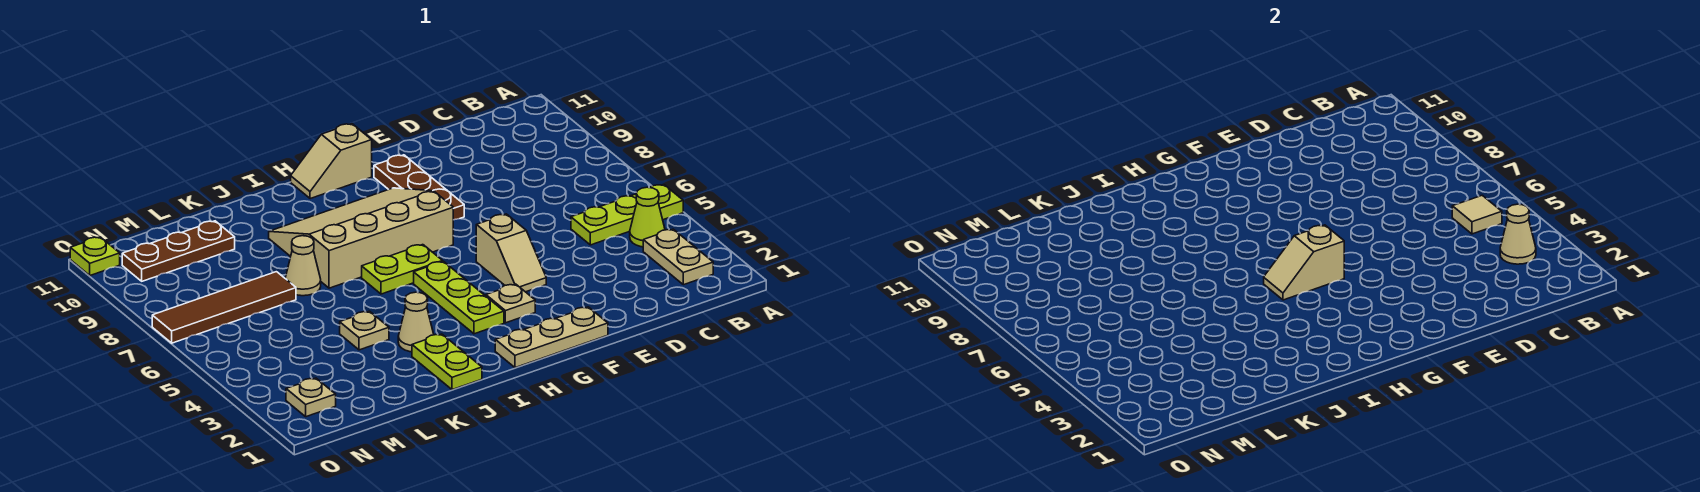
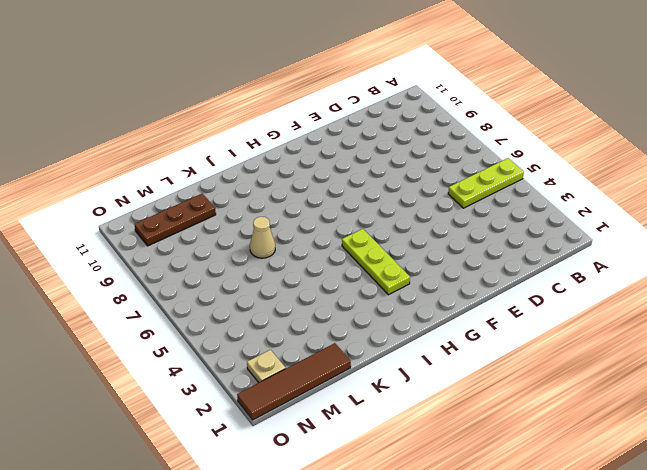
brown tile L1:O1 level 1 -> brown tile L7:O7 level 1
none -> tan plate B2:B3 level 1
none -> lime cone B4 level 1
none -> tan plate F1:H1 level 1

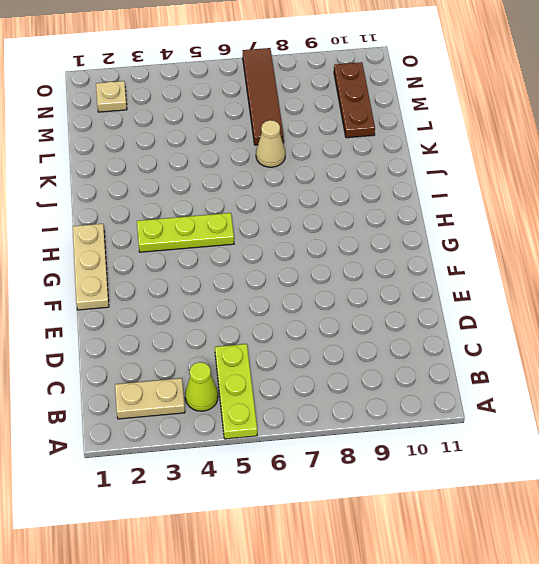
none -> tan slope F4:F5 level 1 top 5
none -> brown plate F8:F10 level 1
none -> tan plate G3 level 1

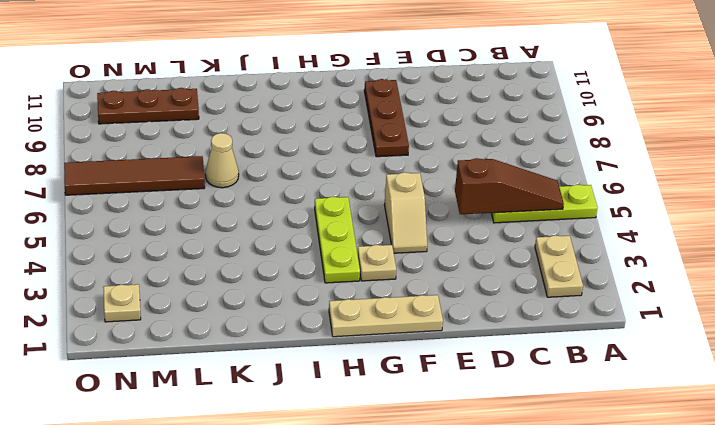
brown slope B5:D5 level 2 top D -> tan tile B5 level 2
none -> lime cone B4 level 1
none -> tan slope G7:J9 level 1 top 7
none -> tan slope G11:H11 level 1 top G

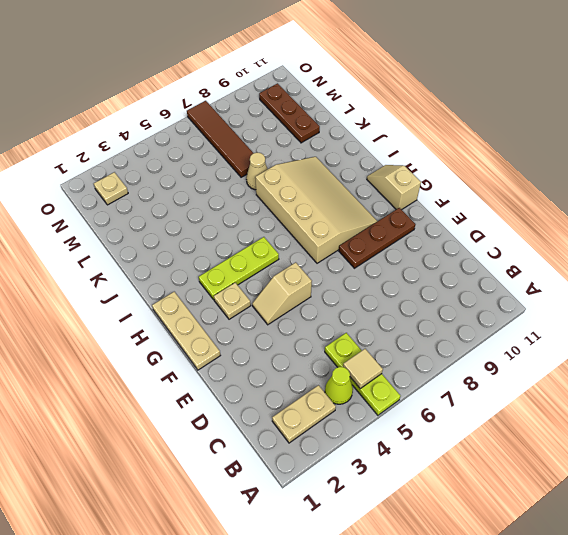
none -> lime plate H6:I6 level 1
none -> lime plate J1:J2 level 1
none -> tan cone J3 level 1

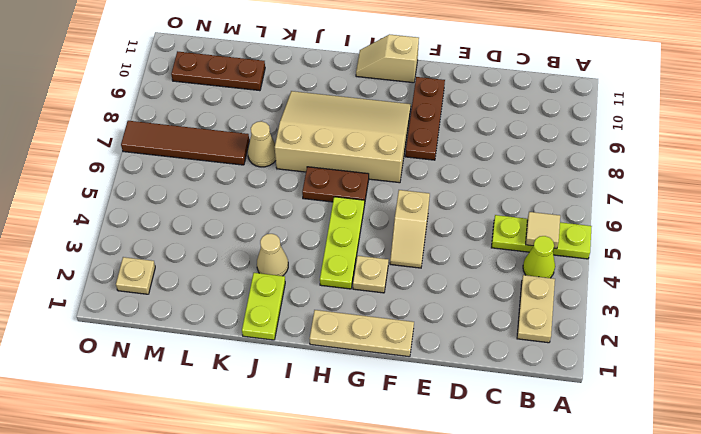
brown plate H6:I6 level 1 -> lime plate H6:I6 level 1
none -> tan plate K4 level 1
none -> lime plate O11 level 1
none -> tan cone B3 level 2

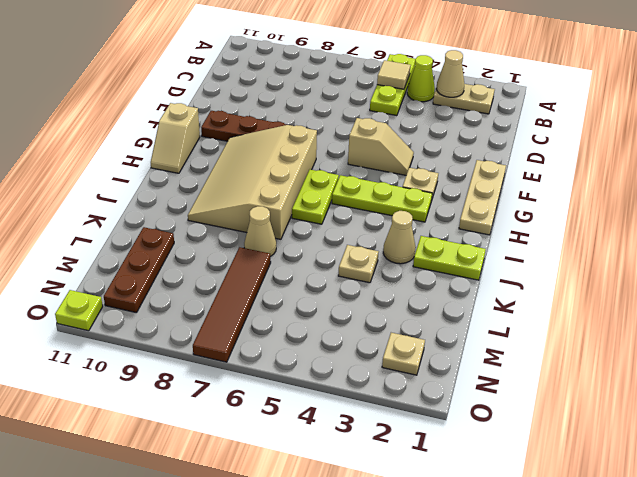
none -> tan slope G5:H5 level 2 top G

